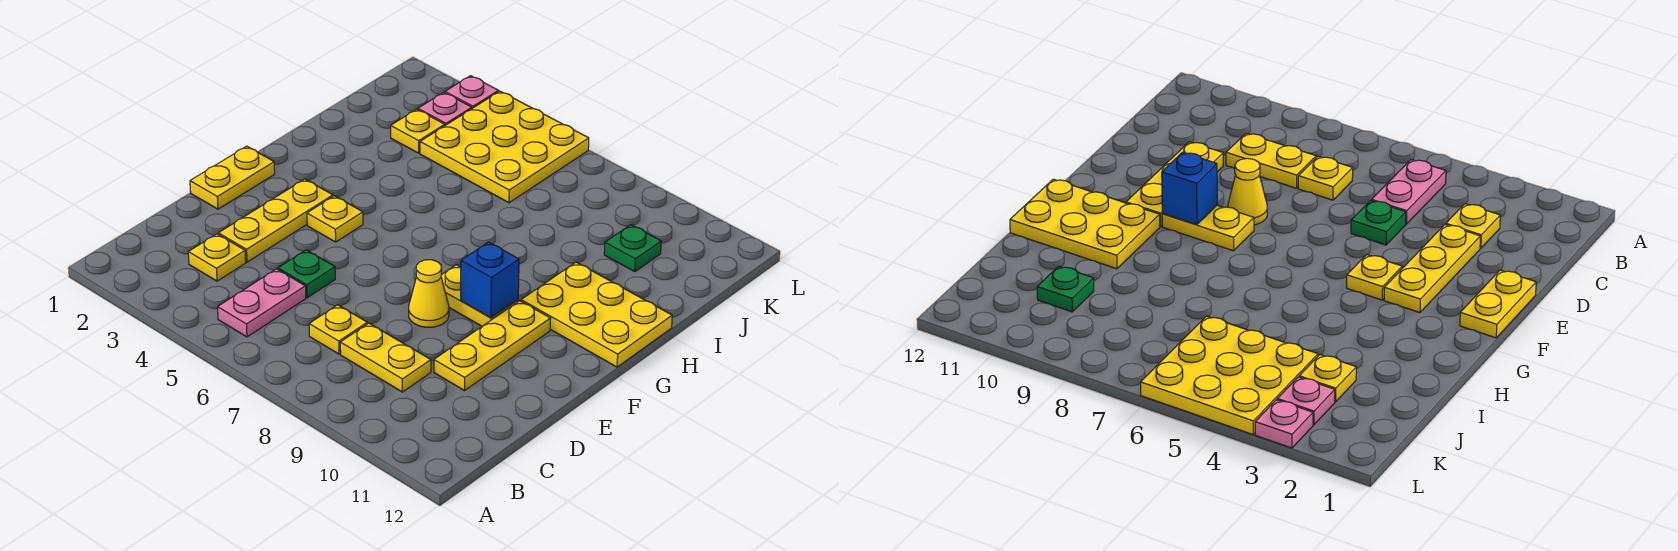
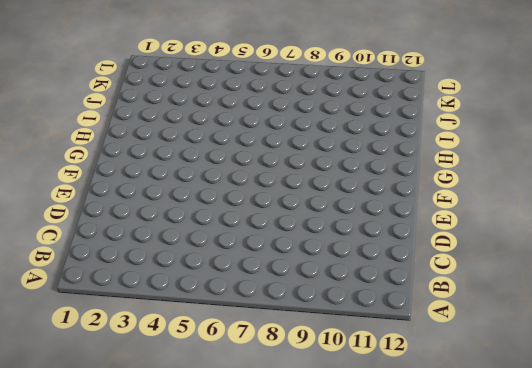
none -> pink plate B5:C5 level 1
none -> yellow plate C3 level 1
none -> yellow plate C7 level 1

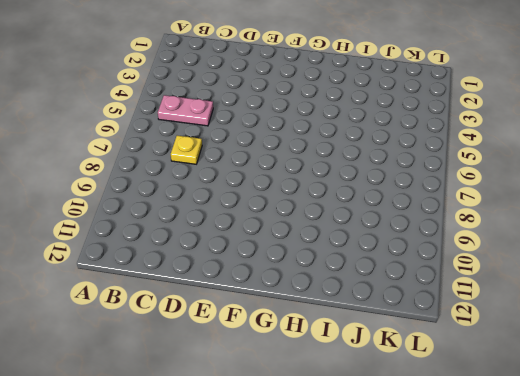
none -> yellow plate C3 level 1
none -> yellow plate C8:C9 level 1
none -> yellow plate D3:F3 level 1

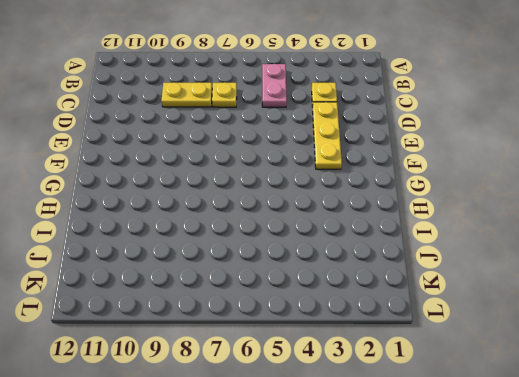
none -> green plate D5 level 1
none -> yellow plate D10:F10 level 1
none -> yellow plate E1:F1 level 1

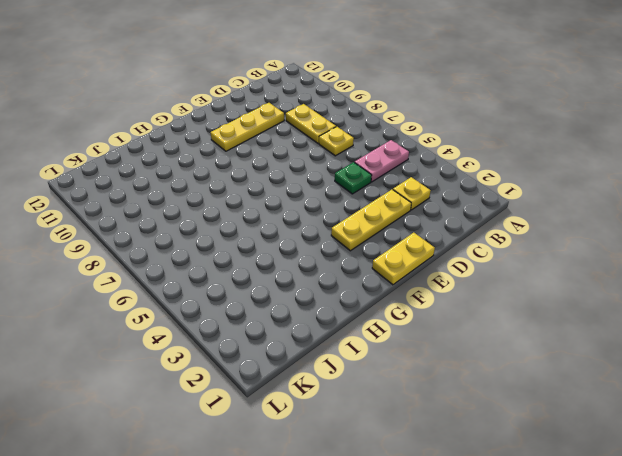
none -> yellow cone E8 level 1
none -> yellow plate F4 level 1
none -> yellow plate F8:F9 level 1

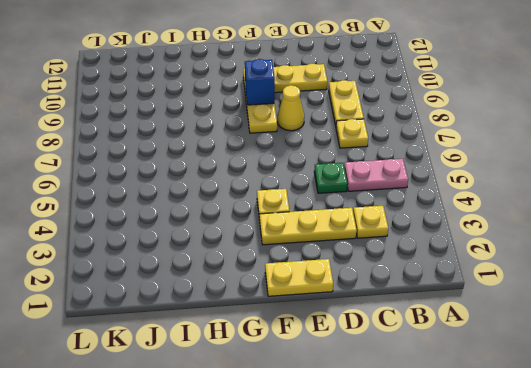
none -> yellow plate G10:H12 level 1
none -> yellow plate J3 level 1
none -> yellow plate J4:L6 level 1

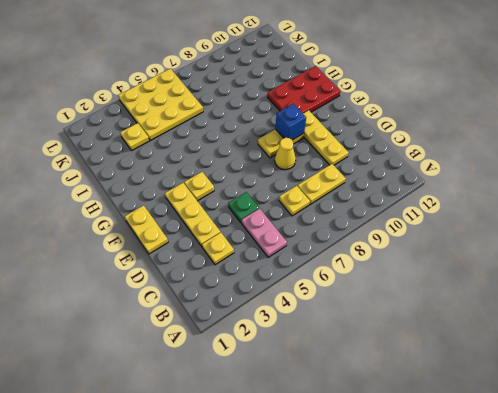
red plate G10:H12 level 1 -> yellow plate G10:H12 level 1
none -> green plate J10 level 1
none -> pink plate K3 level 1
none -> pink plate L3 level 1

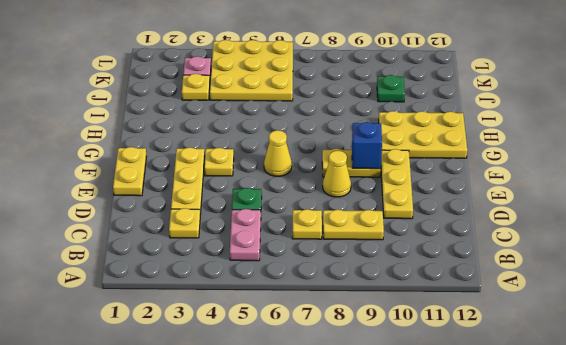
yellow cone F6 level 1 -> none
none -> pink plate L3 level 1

